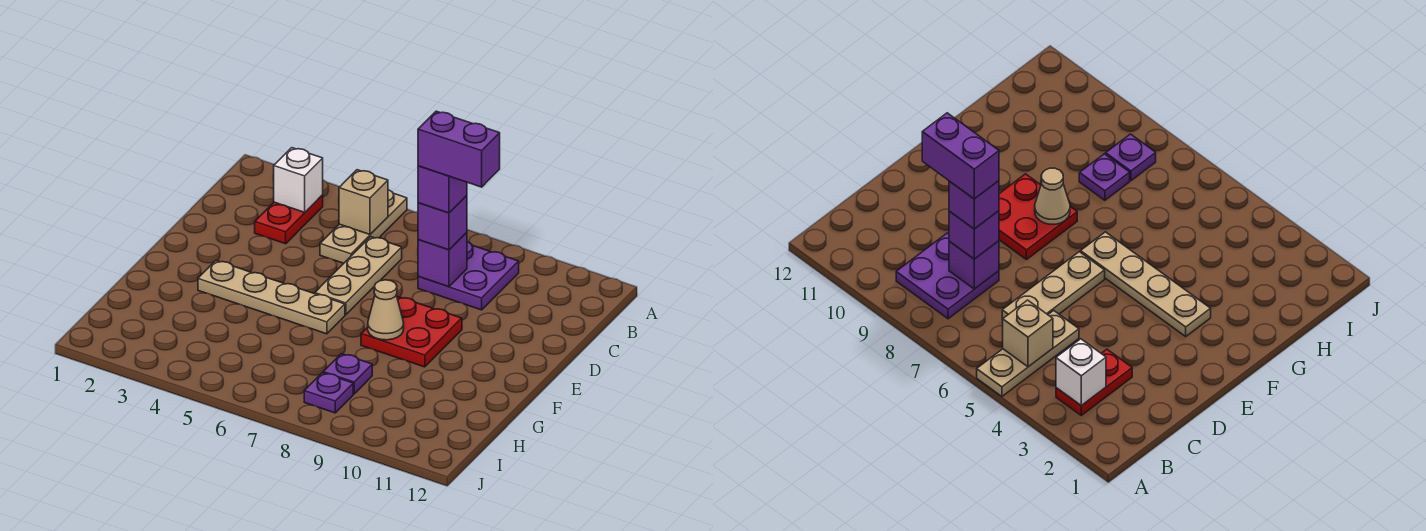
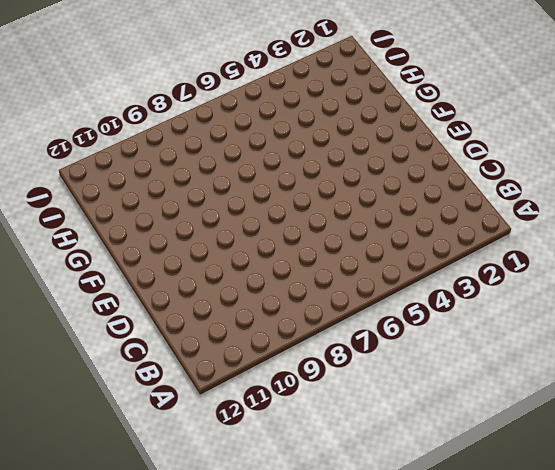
none -> tan plate A5:C5 level 1
none -> red plate B3:C3 level 1
none -> purple plate B8:C9 level 1

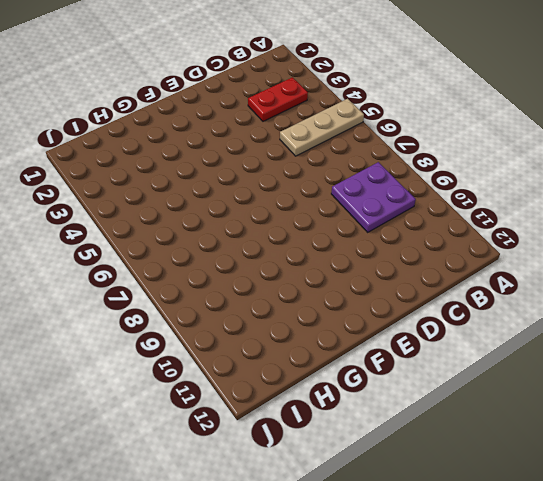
none -> tan plate C6:E6 level 1
none -> red plate E8:F9 level 1
none -> tan plate F3:F6 level 1

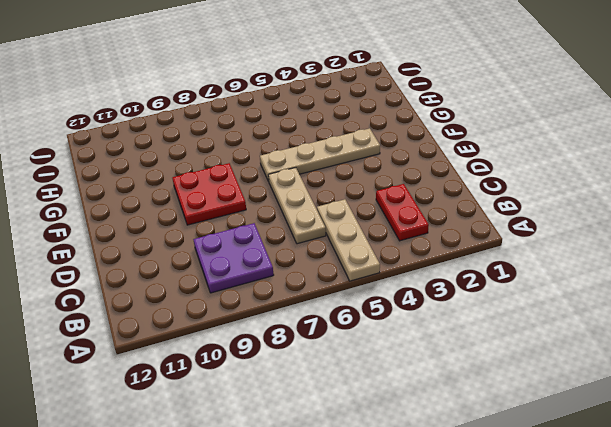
none -> purple plate H8 level 1
none -> purple plate I8 level 1
none -> white brick B3 level 2

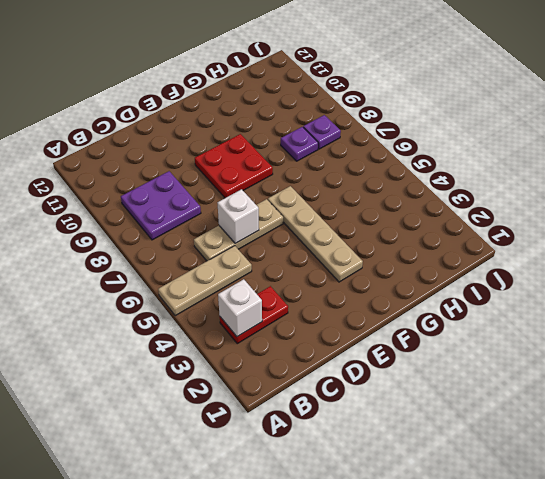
white brick D6 level 2 -> none
none -> tan brick B5 level 2
none -> purple brick C8 level 2
none -> tan cone F8 level 2

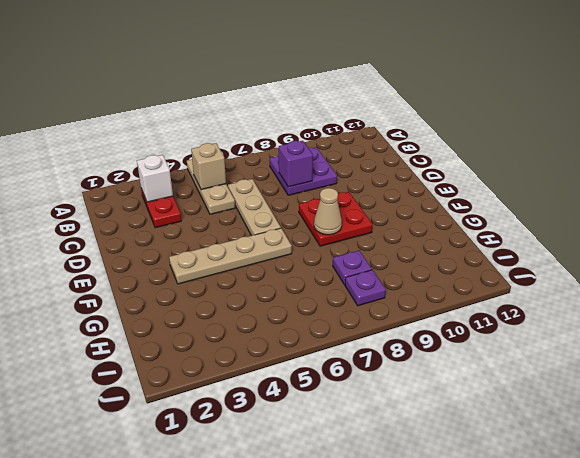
none -> purple brick C8 level 3
none -> purple brick C8 level 4
none -> purple brick C8:C9 level 5

